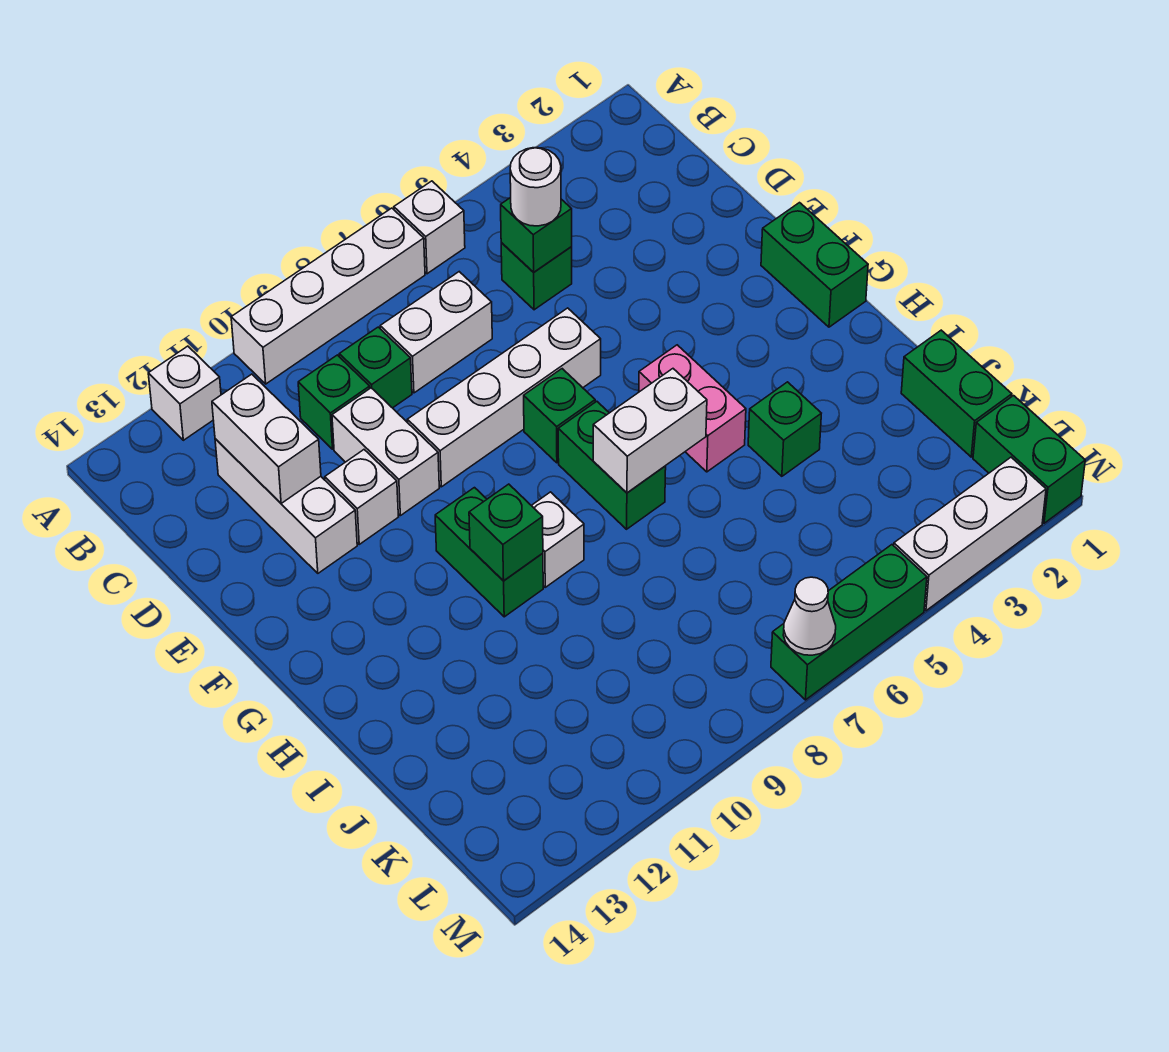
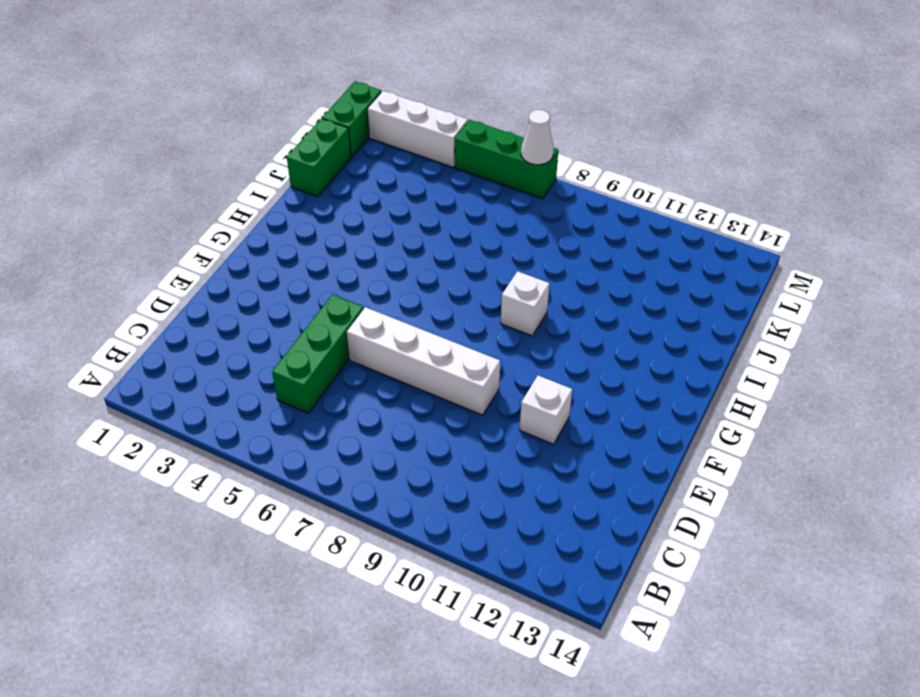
green brick C5:E5 level 1 -> green brick C5 level 1
none -> white brick A6 level 1
none -> white brick A7:A10 level 1
none -> white brick A12 level 1

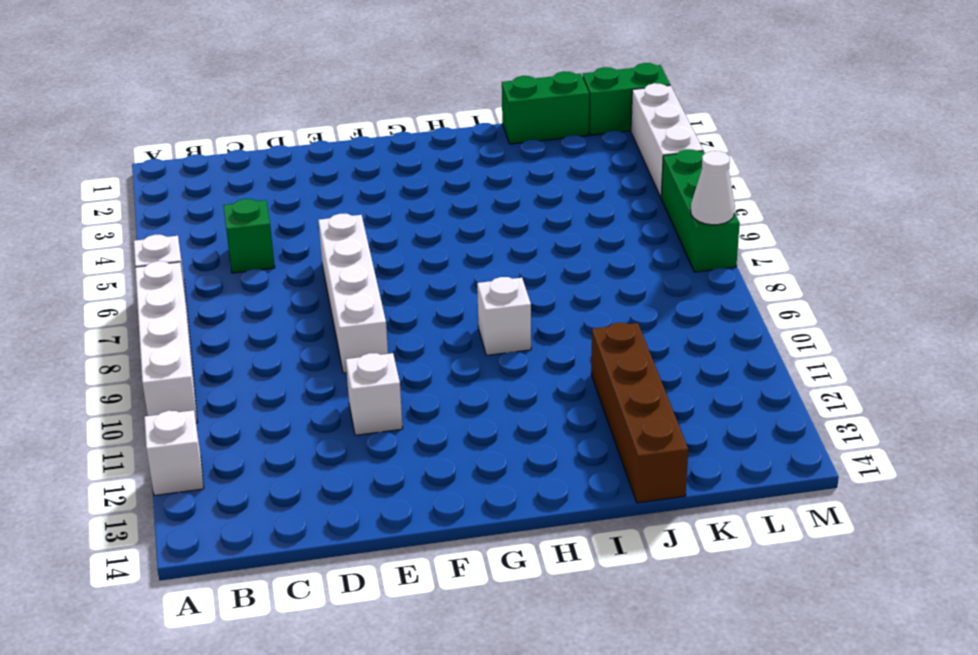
brown brick J11:J14 level 1 -> none
none -> white brick C7:C8 level 1
none -> green brick C9 level 1
none -> green brick C10 level 1

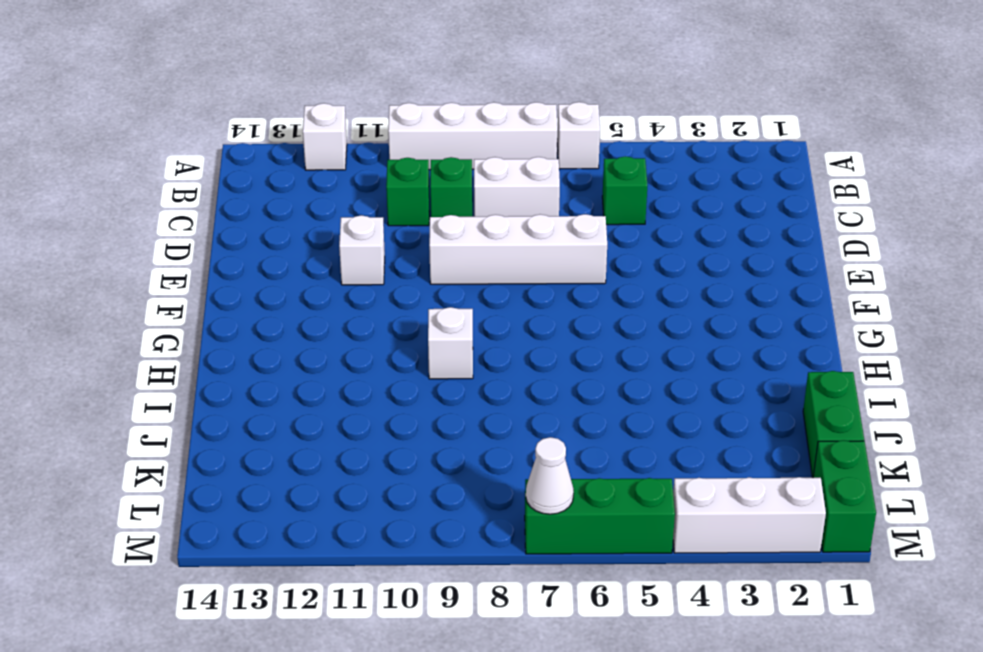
none -> white brick C12:E12 level 1
none -> white brick D10:E10 level 1
none -> green brick F1:G1 level 1

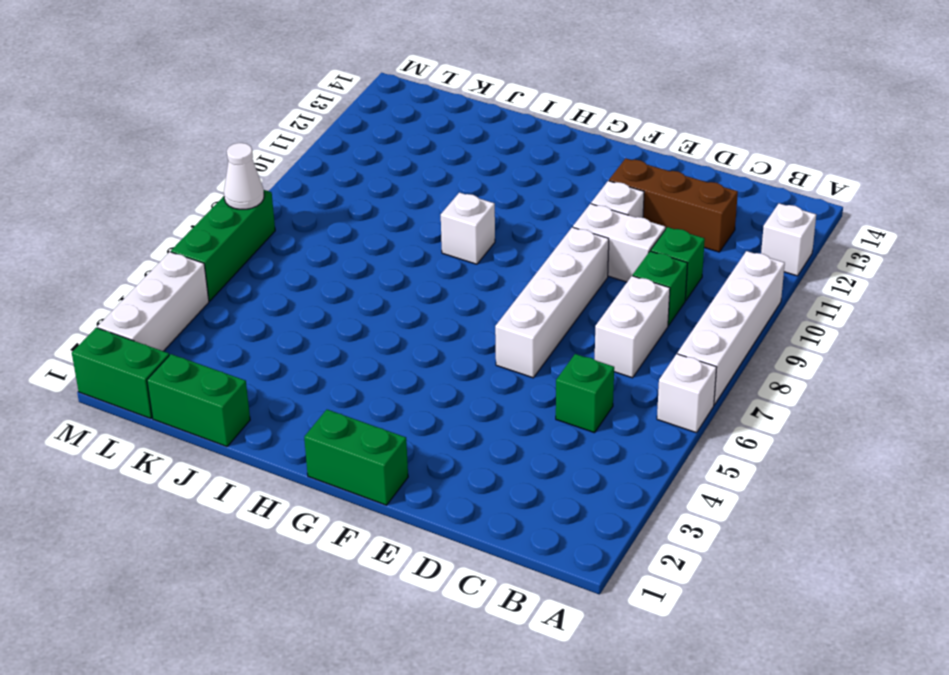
brown brick C12:E12 level 1 -> white brick C12:E12 level 1
none -> green brick F7 level 1
none -> pink brick G5:H5 level 1
none -> green brick G7:H7 level 1

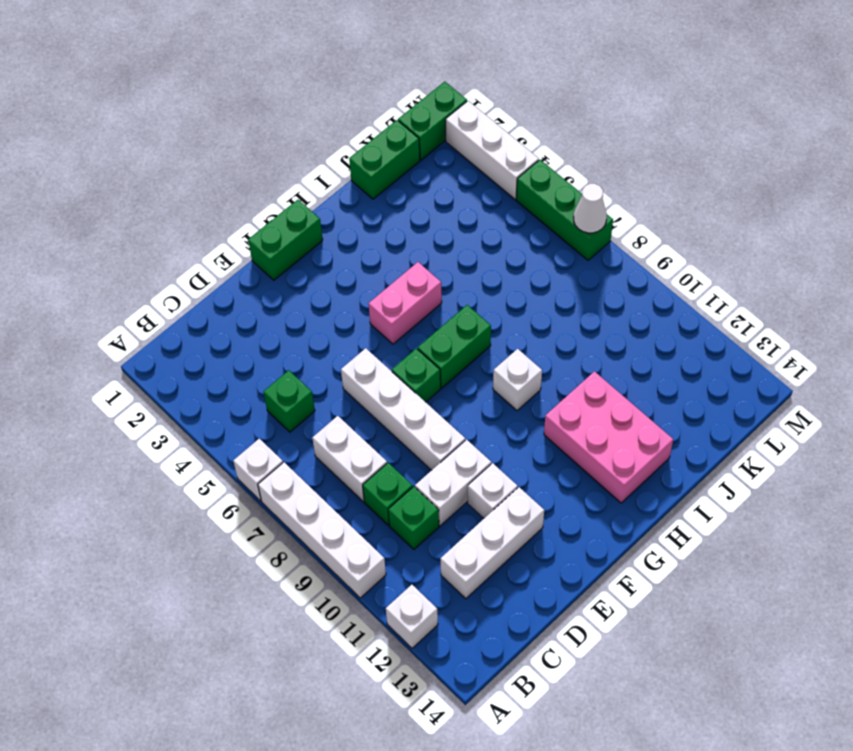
pink brick H11:I13 level 1 -> none
none -> green brick G10:H10 level 1
none -> green brick I4 level 1
none -> green brick C5 level 2

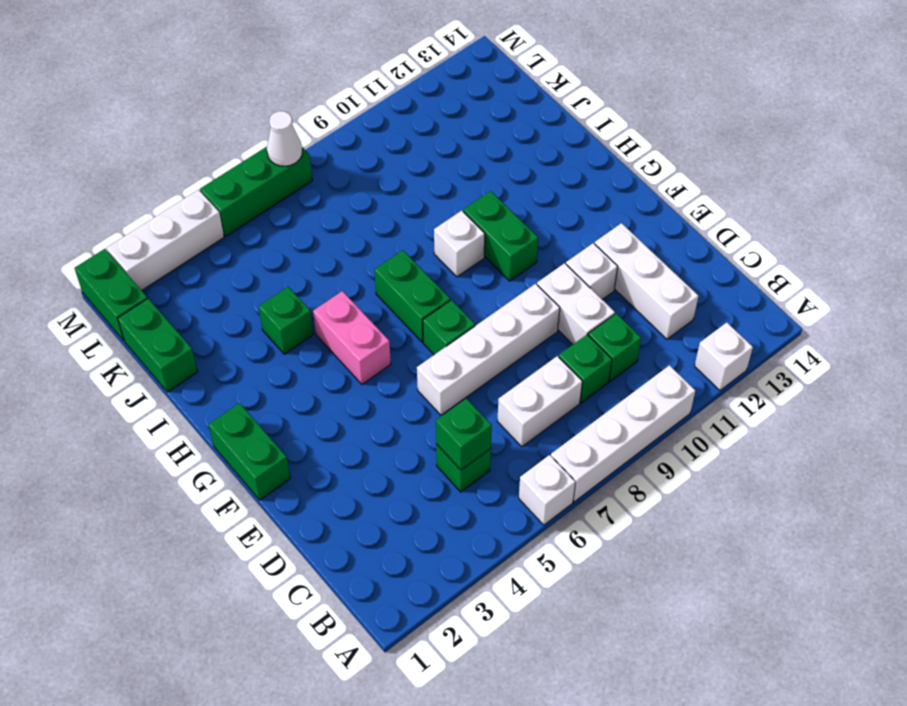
none -> white brick C12:D12 level 2
none -> white brick H6:H7 level 2
none -> green brick H10 level 2

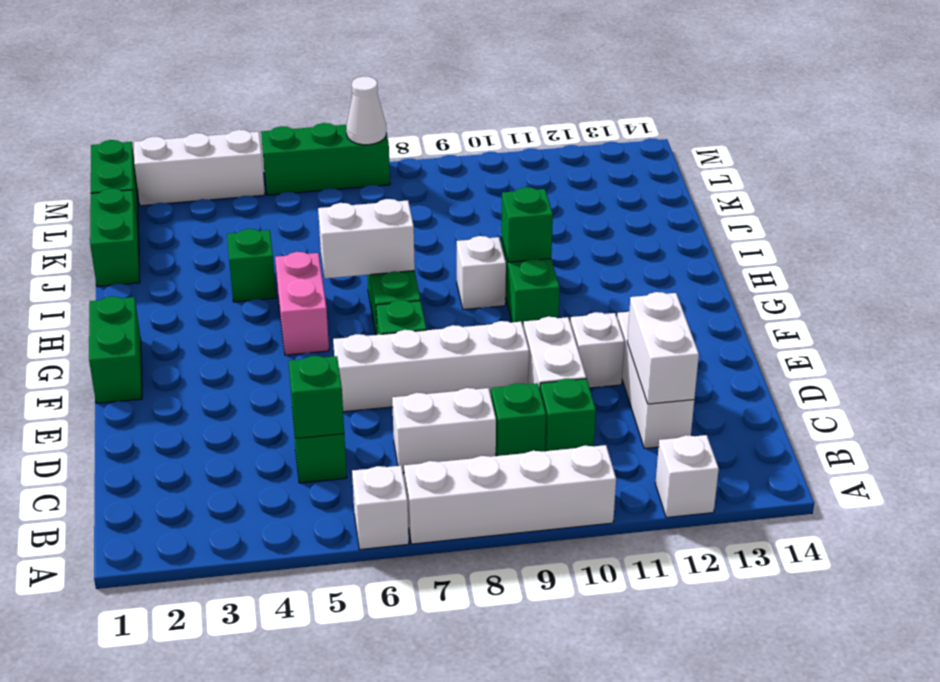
none -> white round brick C5 level 3

